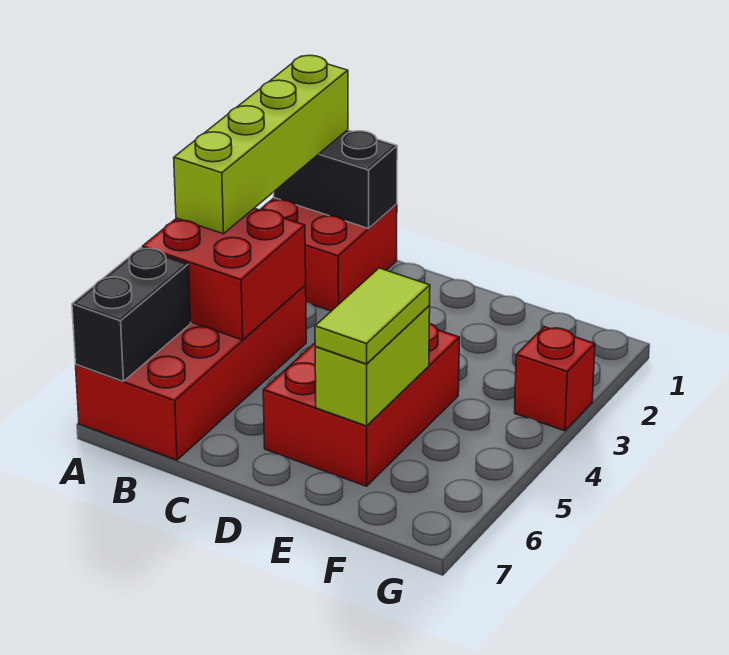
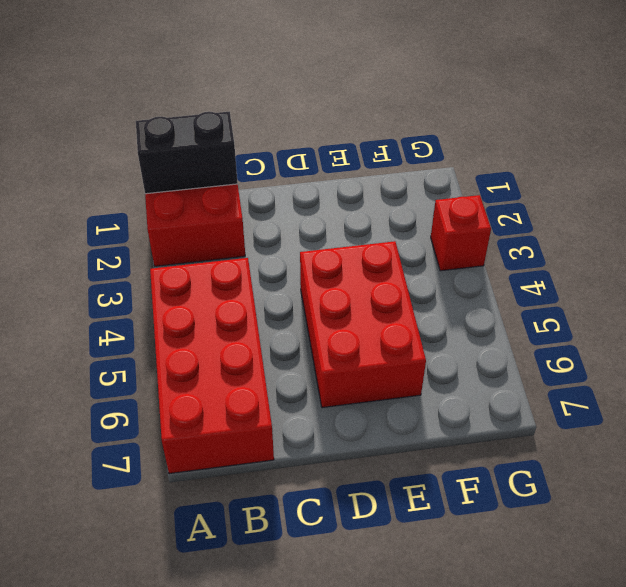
none -> red brick A4:B5 level 2
none -> black brick A6:A7 level 2

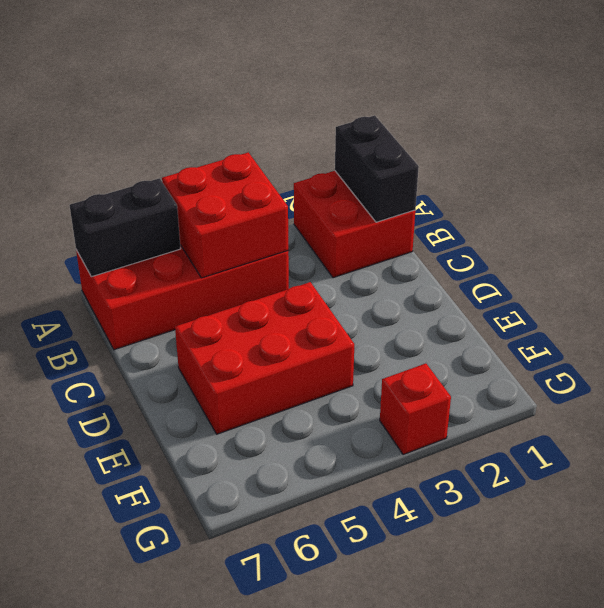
none -> lime brick E5:E6 level 2
none -> lime brick A1:A4 level 3

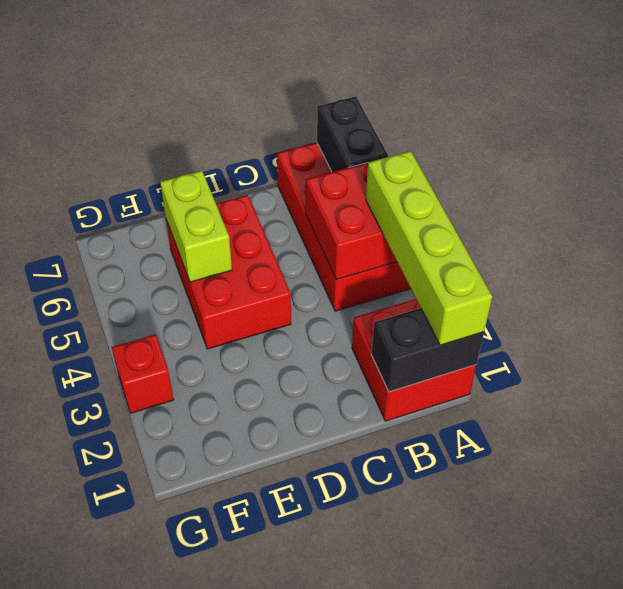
none -> lime tile E5:E6 level 3

